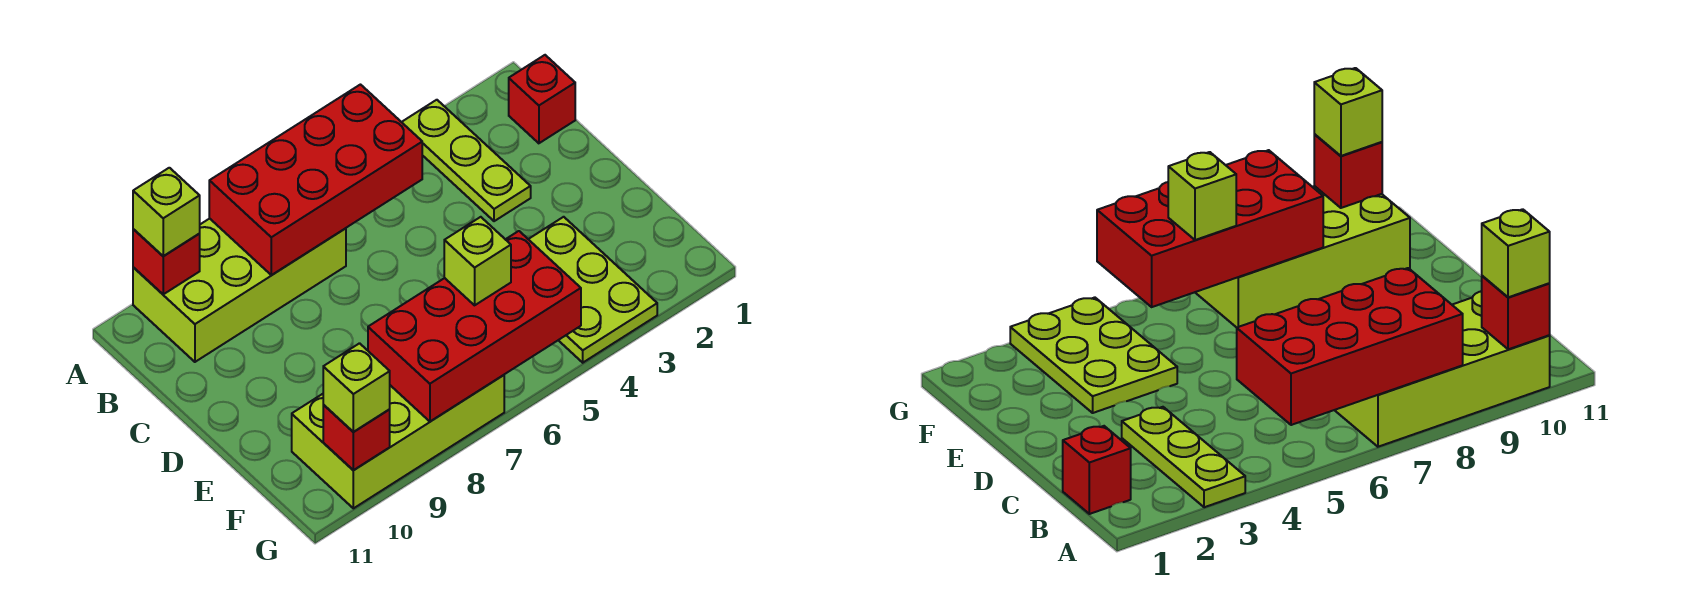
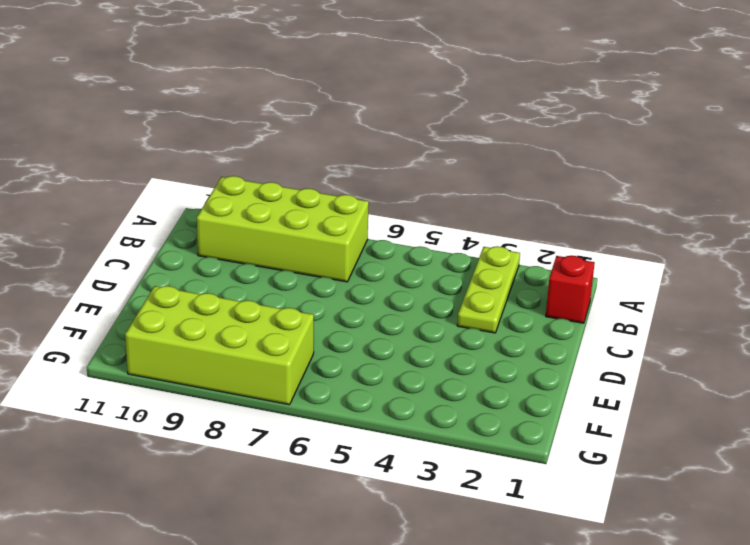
none -> lime plate E3:G4 level 1
none -> red brick A5:B8 level 2
none -> red brick A10 level 2

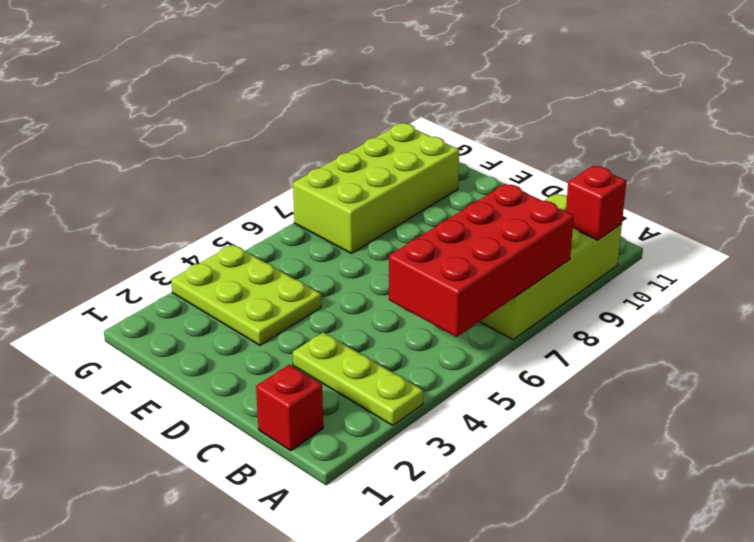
none -> red brick F5:G8 level 2
none -> red brick G10 level 2
none -> lime brick A10 level 3

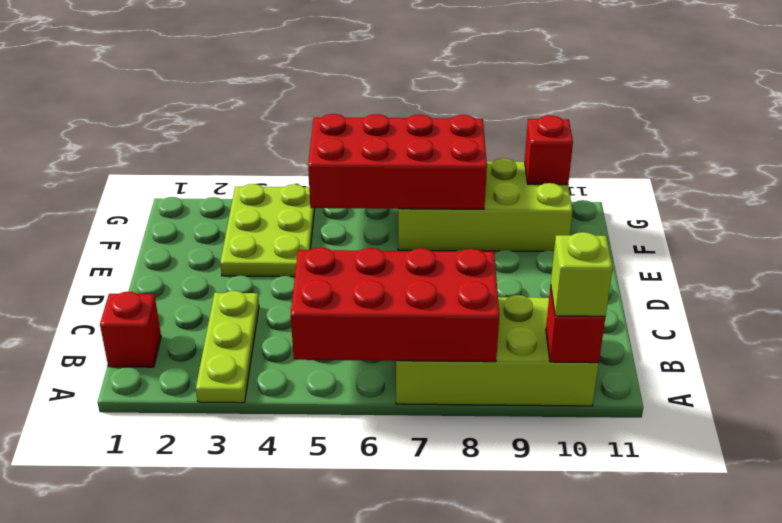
none -> lime brick F6 level 3
none -> lime brick G10 level 3

